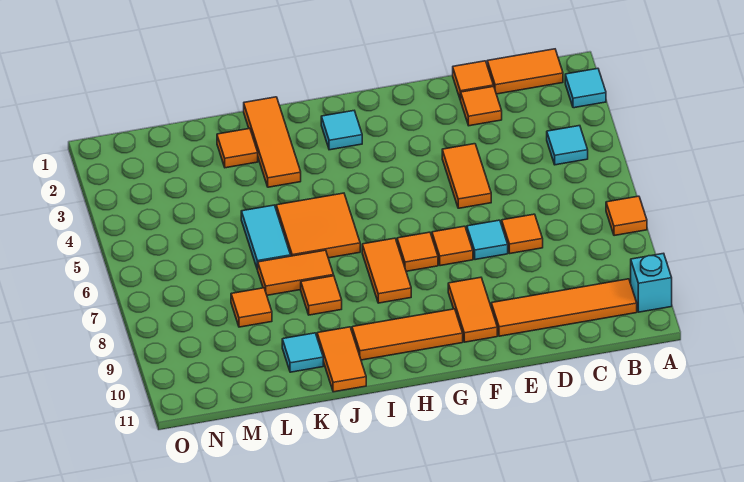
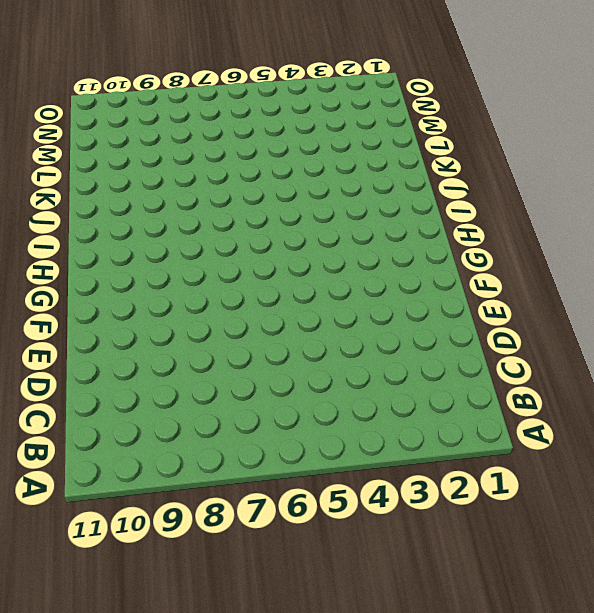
none -> cyan tile A2 level 1
none -> orange tile A7 level 1
none -> cyan brick A10 level 1

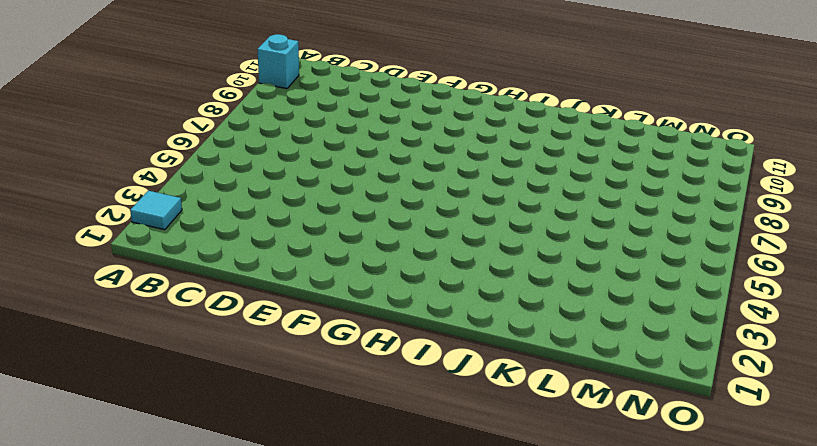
none -> orange tile A7 level 1
none -> orange tile B1:C1 level 1
none -> cyan tile B4 level 1

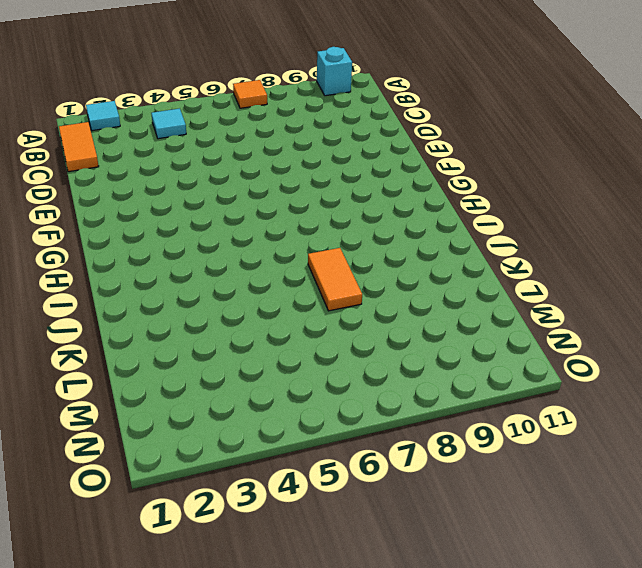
none -> orange tile B10:E10 level 1
none -> orange tile D1 level 1
none -> orange tile D2 level 1

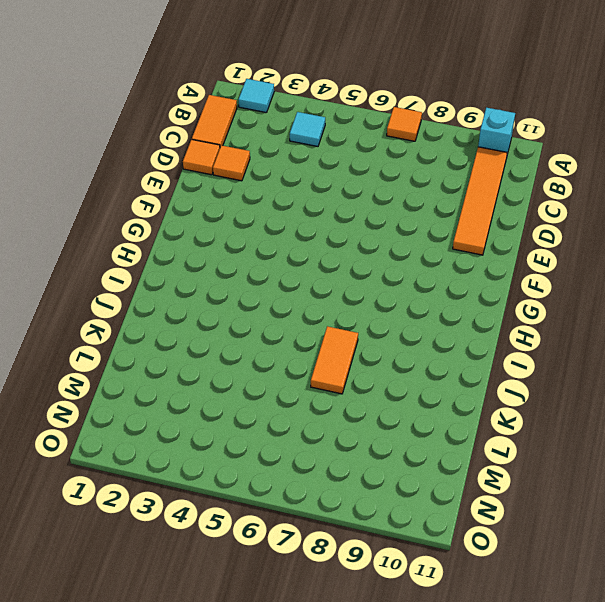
none -> orange tile D7 level 1
none -> orange tile E4:E5 level 1
none -> cyan tile E7 level 1

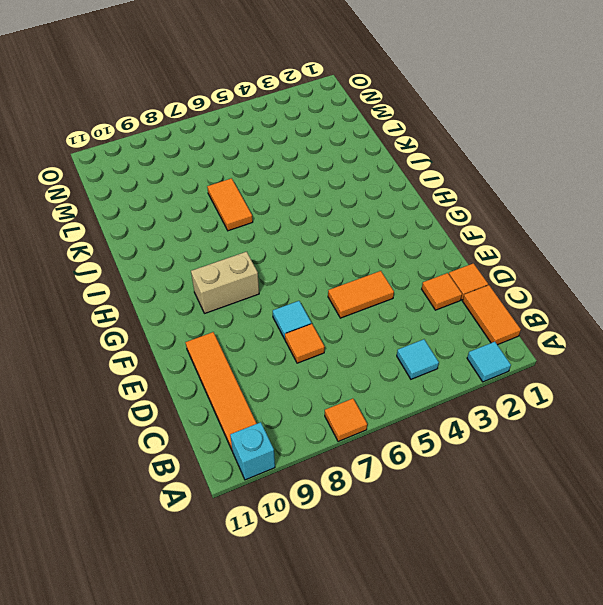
tan brick G8:G9 level 1 -> none
none -> orange tile F7 level 1
none -> orange tile F9:F10 level 1
none -> orange tile G7 level 1

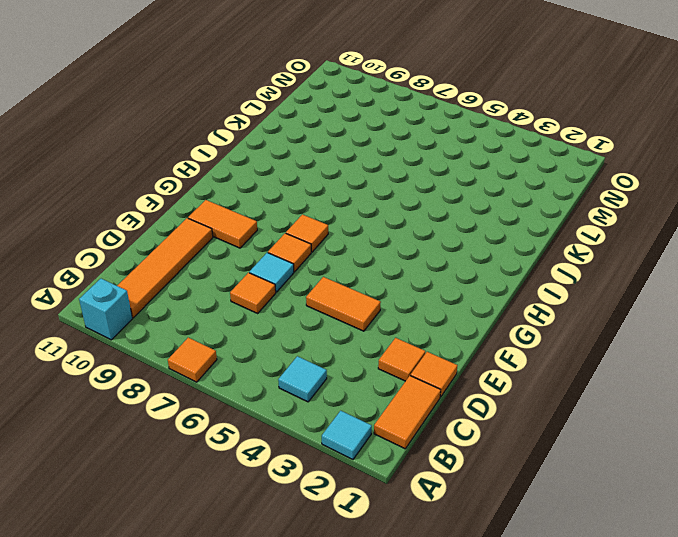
none -> orange tile G10:I10 level 1
none -> cyan tile H2 level 1
none -> orange tile H7:H8 level 1

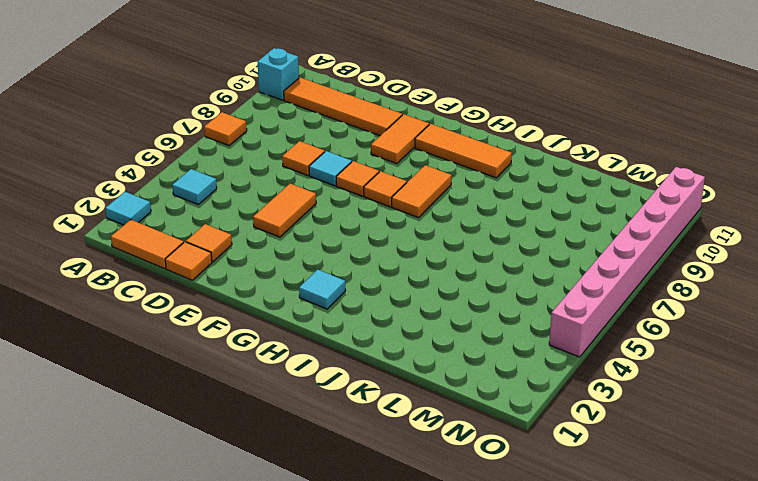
pink brick O4:O11 level 1 -> none
none -> orange tile I5:J6 level 1
none -> orange tile J1:J3 level 1
none -> orange tile J7:K7 level 1

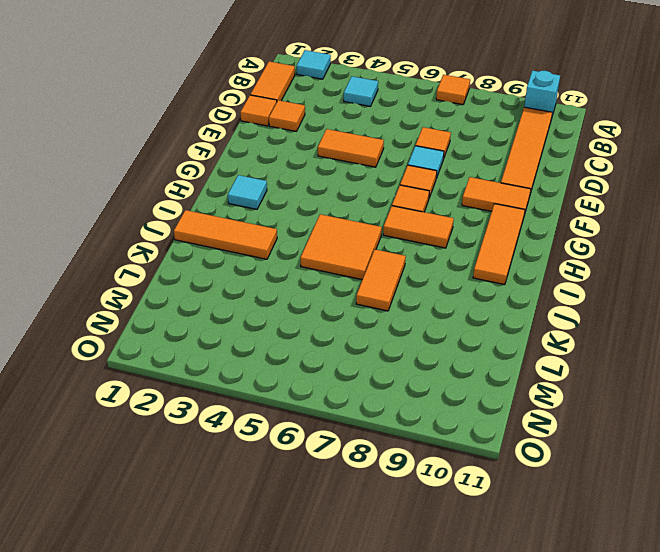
none -> orange tile J8 level 1
none -> orange tile J10:J11 level 1
none -> orange tile K2 level 1

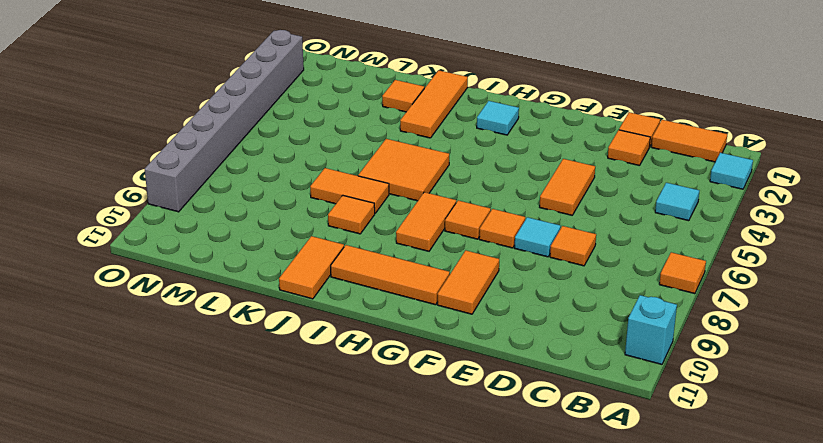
grey brick O2:O9 level 1 -> none
none -> orange tile B10:E10 level 1
none -> cyan tile K5:K6 level 1
none -> cyan tile K10 level 1

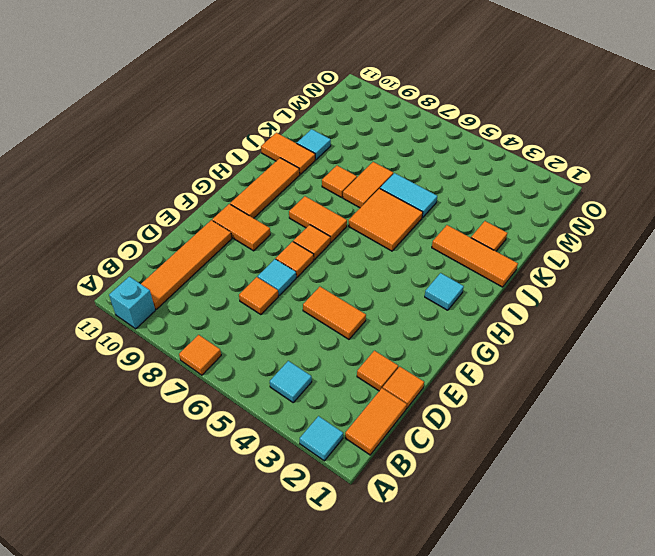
none -> orange tile L8 level 1

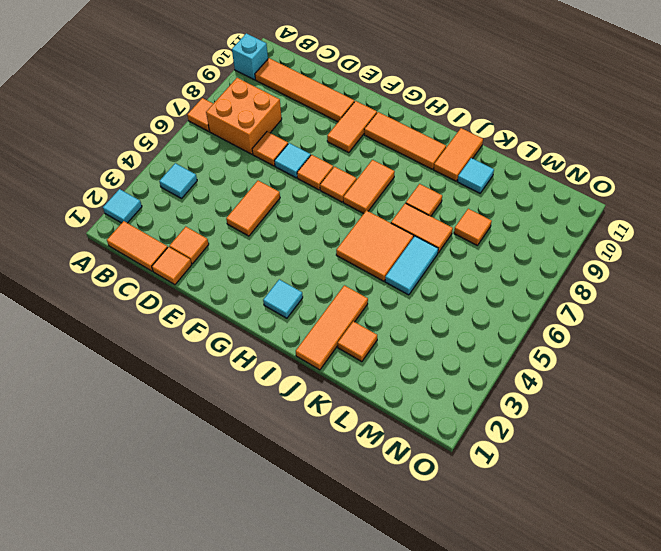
orange brick B7:C8 level 1 -> none

